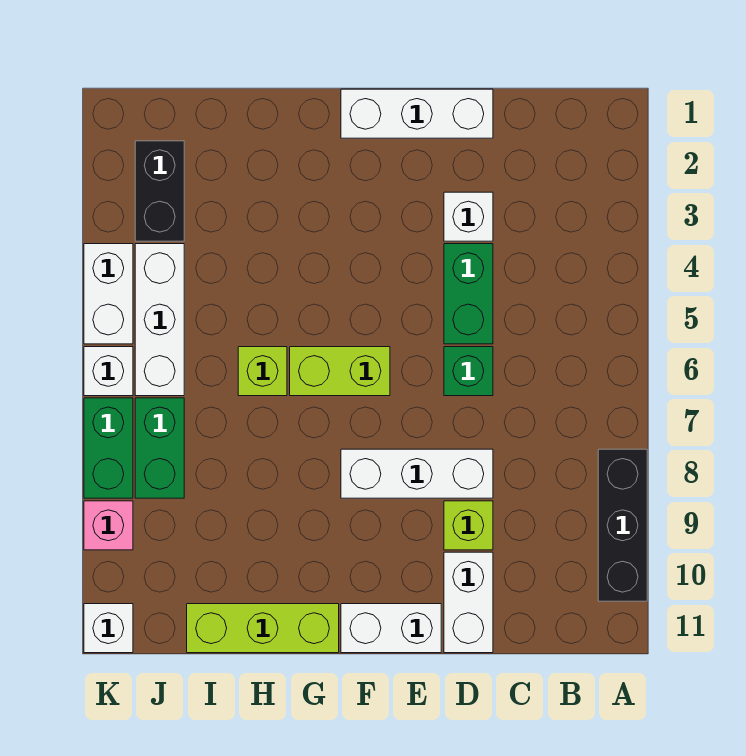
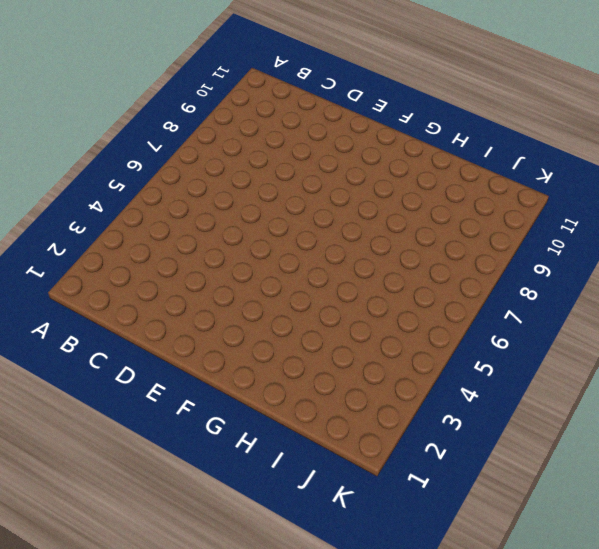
none -> black brick A8:A10 level 1
none -> white brick D1:F1 level 1
none -> white brick D3 level 1

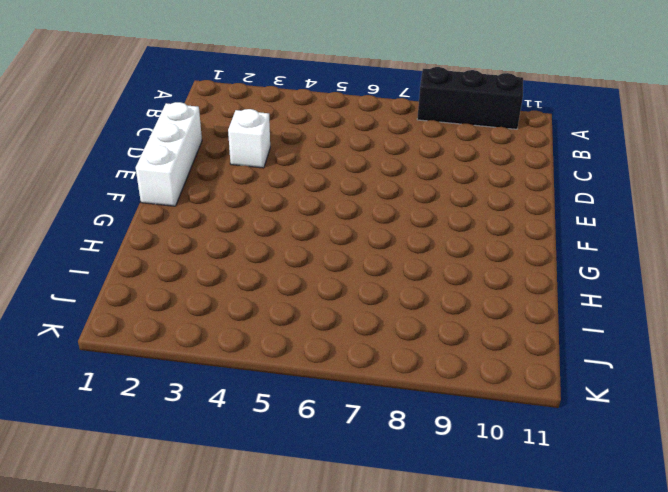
none -> green brick D4:D5 level 1
none -> green brick D6 level 1
none -> white brick D8:F8 level 1

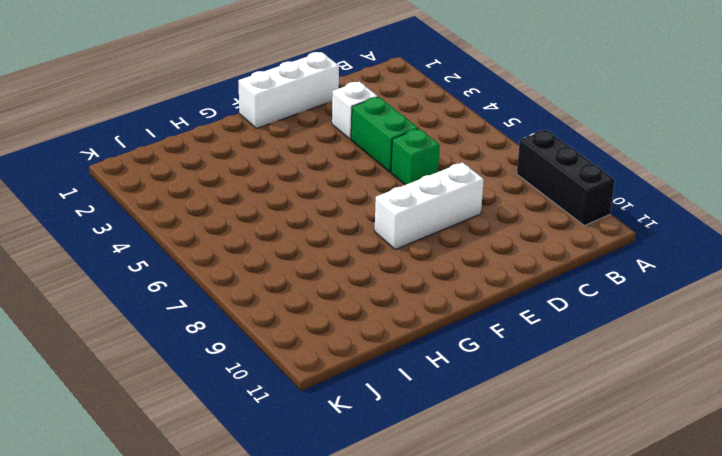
none -> lime brick D9 level 1
none -> white brick D10:D11 level 1
none -> white brick E11:F11 level 1

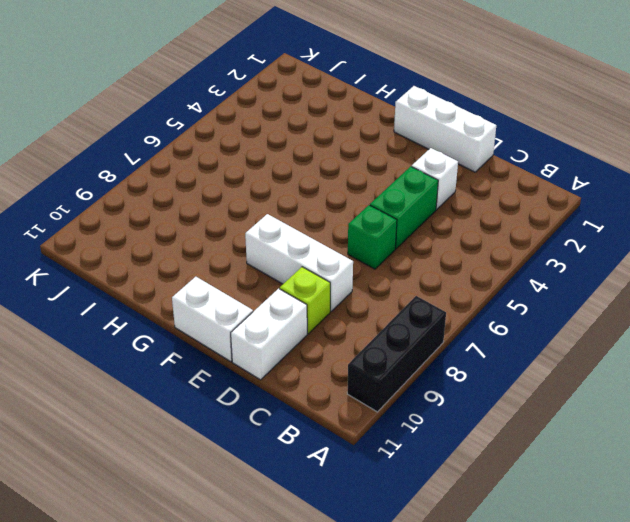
none -> lime brick F6:G6 level 1
none -> lime brick G11:I11 level 1
none -> lime brick H6 level 1

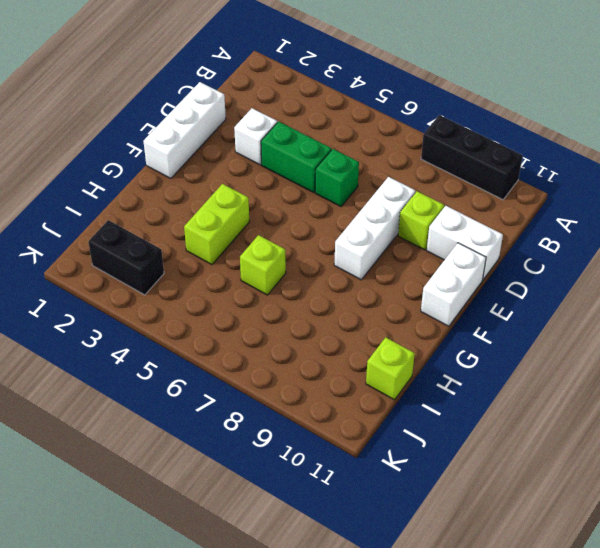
lime brick G4:H4 level 1 -> lime brick F6:G6 level 1
lime brick I11 level 1 -> lime brick G11:I11 level 1
none -> white brick J4:J6 level 1
none -> green brick J7:J8 level 1
none -> white brick K4:K5 level 1

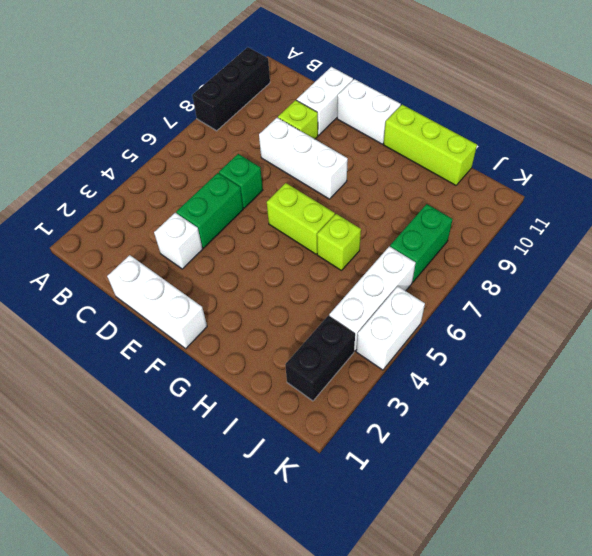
none -> white brick K6 level 1
none -> green brick K7:K8 level 1
none -> pink brick K9 level 1

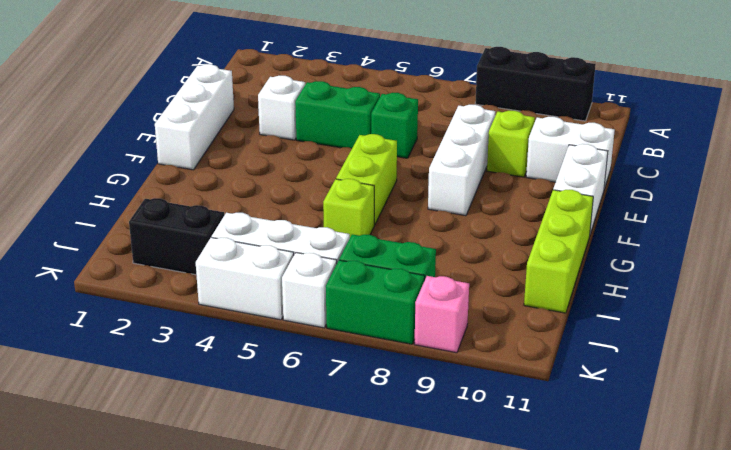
none -> white brick K11 level 1

